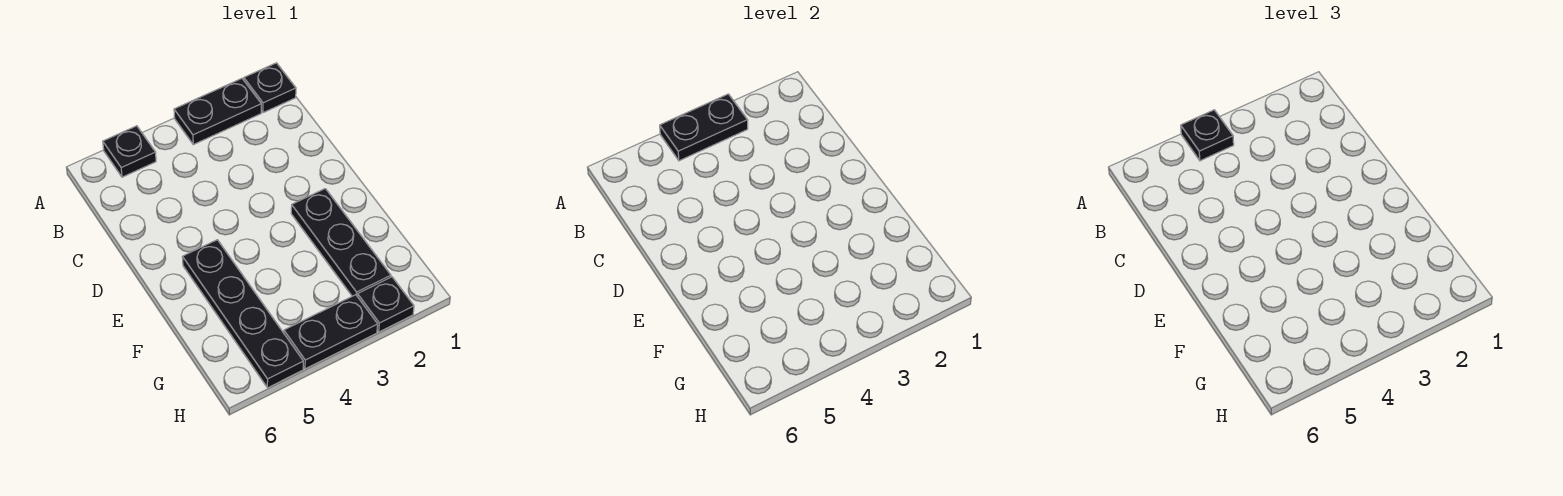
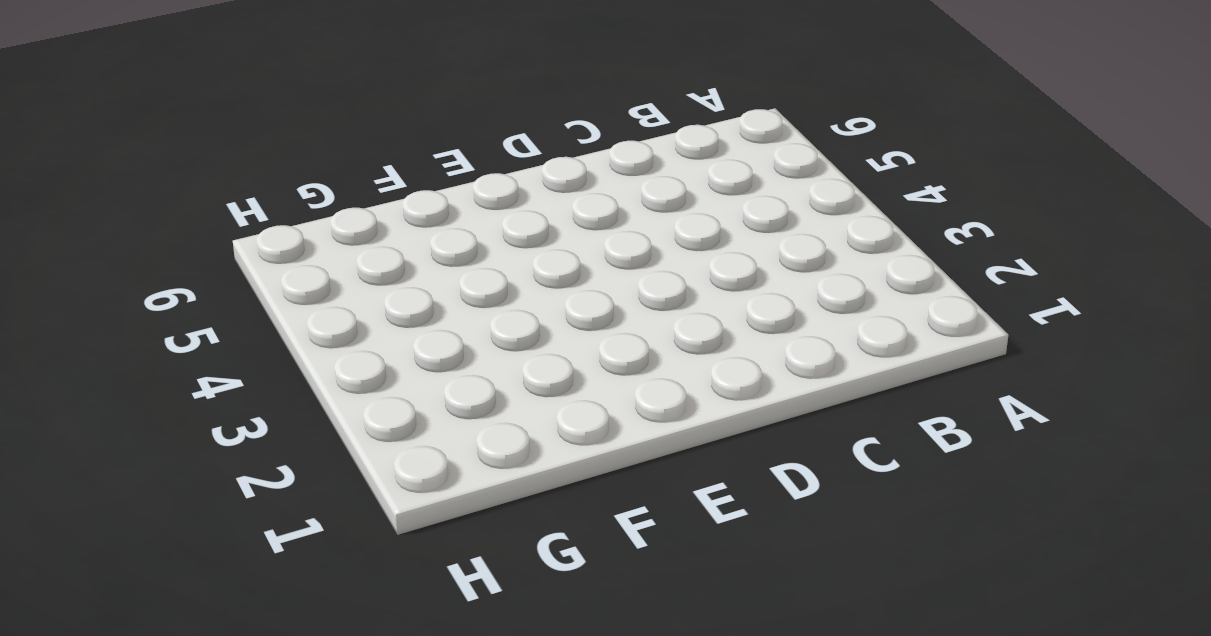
none -> black plate A1 level 1
none -> black plate A2:A3 level 1

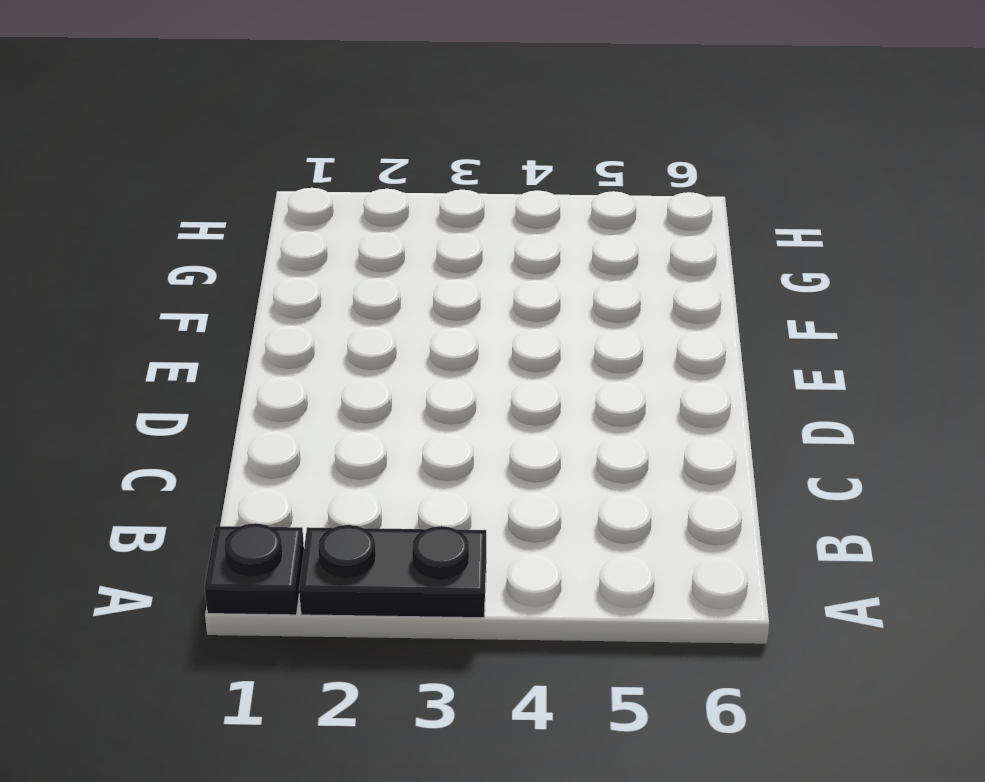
none -> black plate A5 level 1
none -> black plate E2:G2 level 1

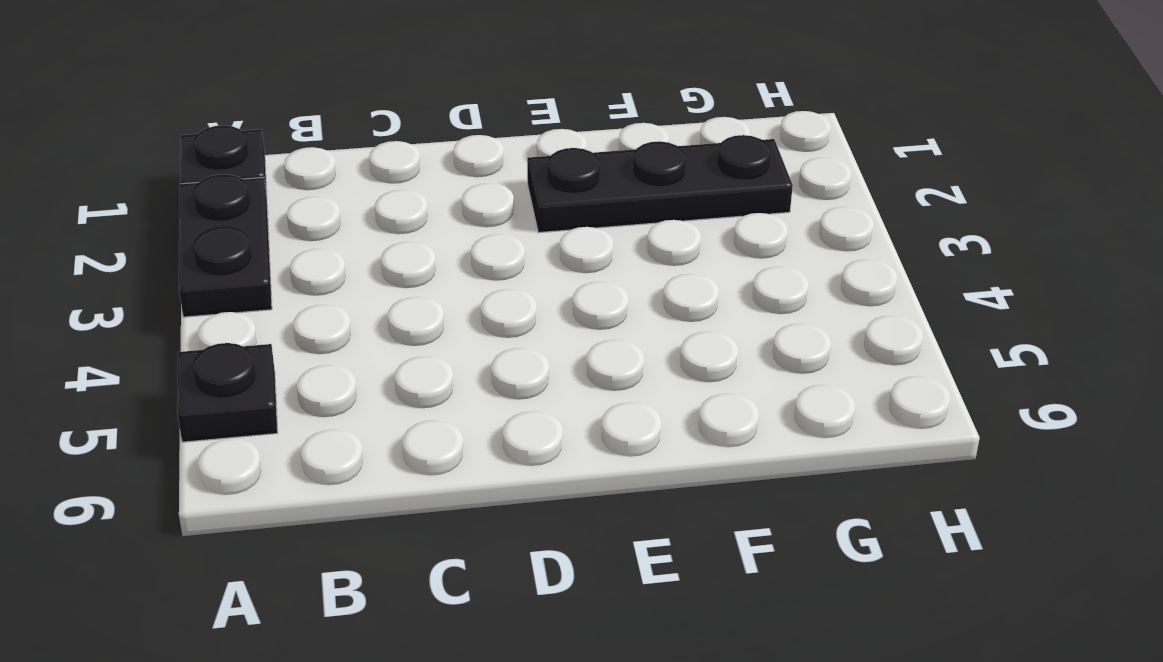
none -> black plate E5:H5 level 1
none -> black plate H2 level 1

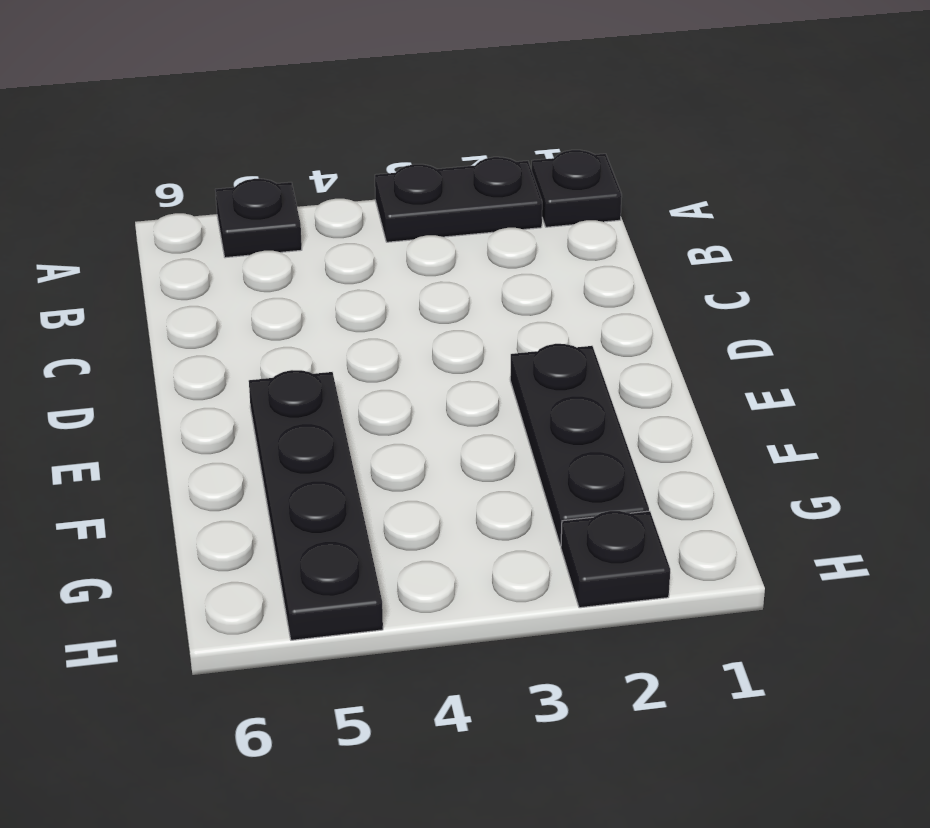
none -> black plate H3:H4 level 1
none -> black plate A3:A4 level 2

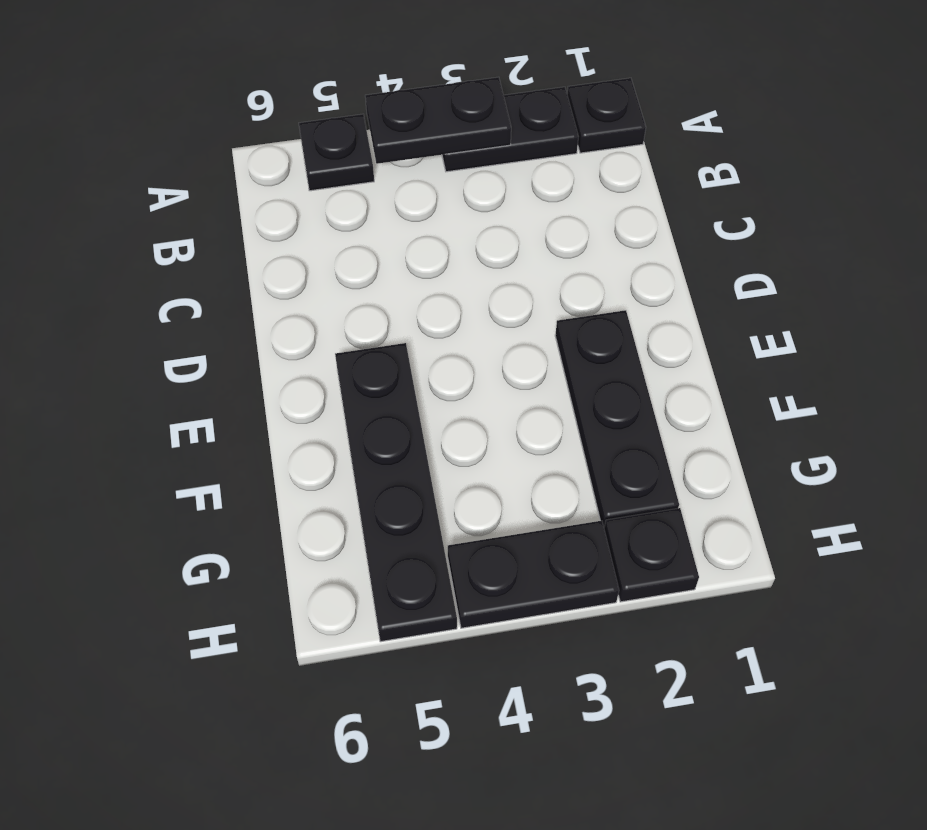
none -> black plate A4 level 3

